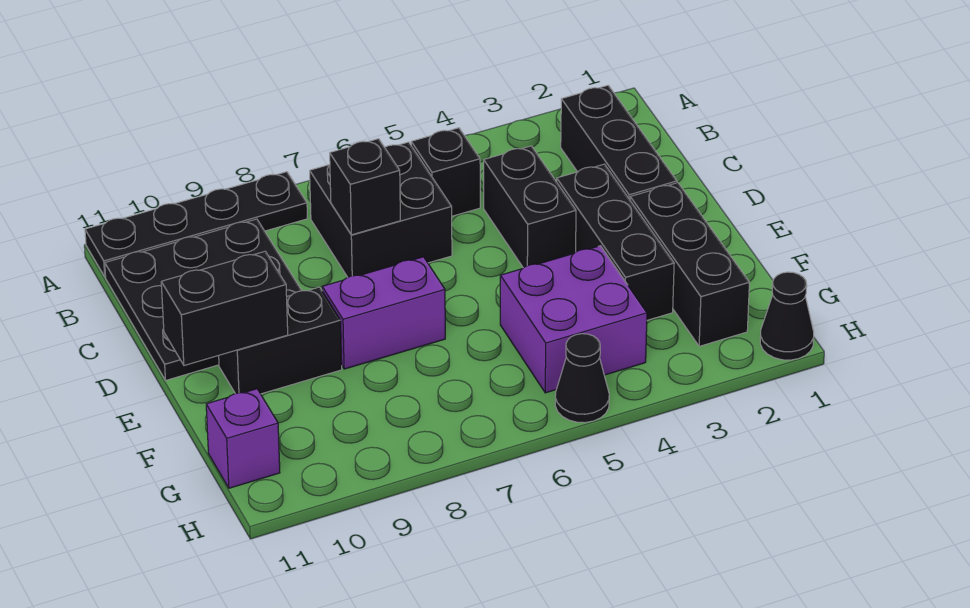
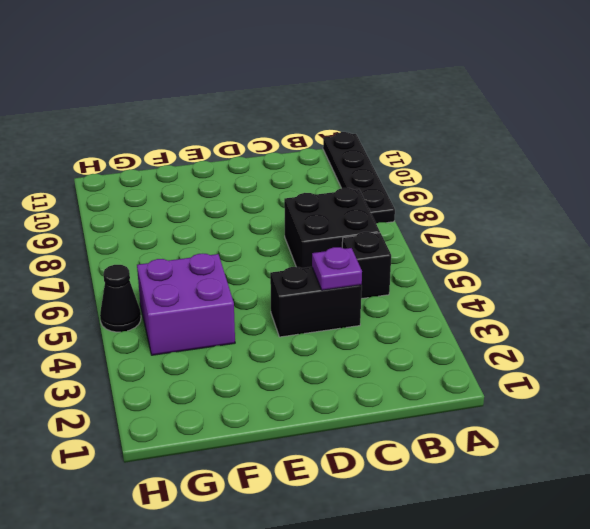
purple plate C4 level 2 -> none
none -> black brick B2:D2 level 1
none -> black plate B9:D11 level 1
none -> black brick D3:F3 level 1

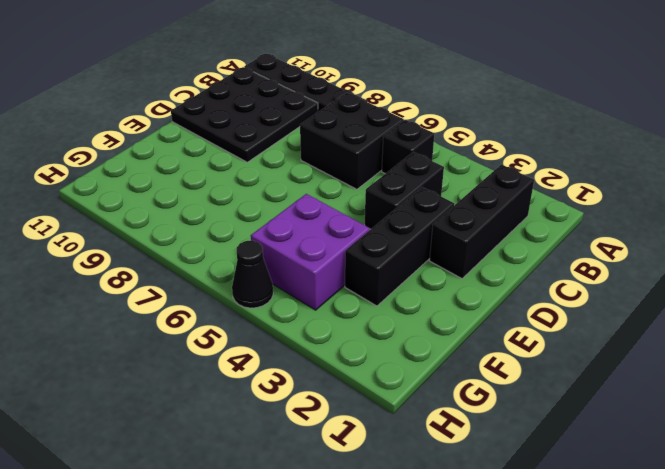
none -> black brick E2:G2 level 1
none -> purple brick E7:E8 level 1
none -> black brick E9:E10 level 1

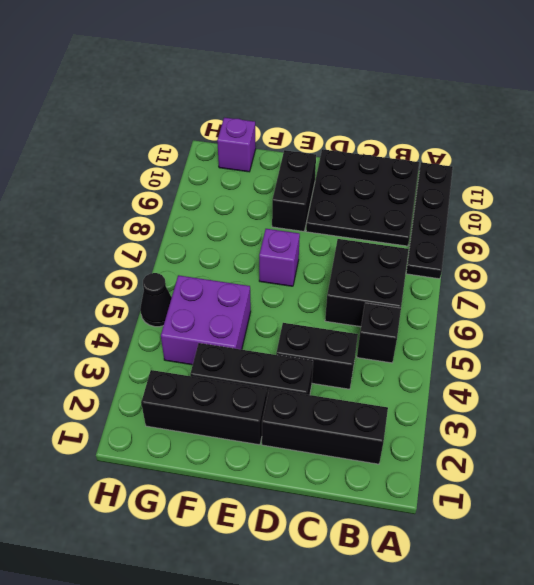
purple brick E7 level 1 -> purple brick E7:E8 level 1
none -> black cone H1 level 1
none -> black brick C7 level 2
none -> black brick E10:E11 level 2

